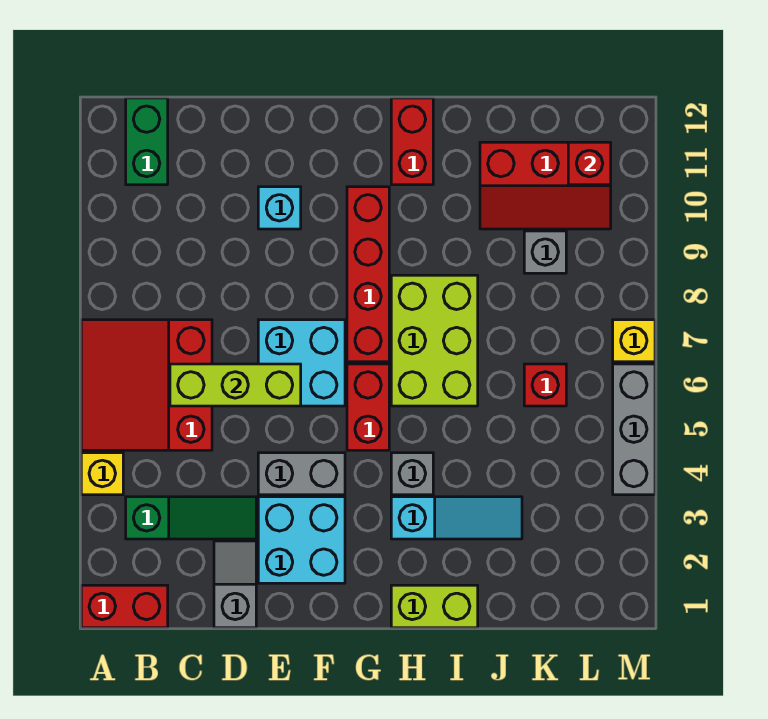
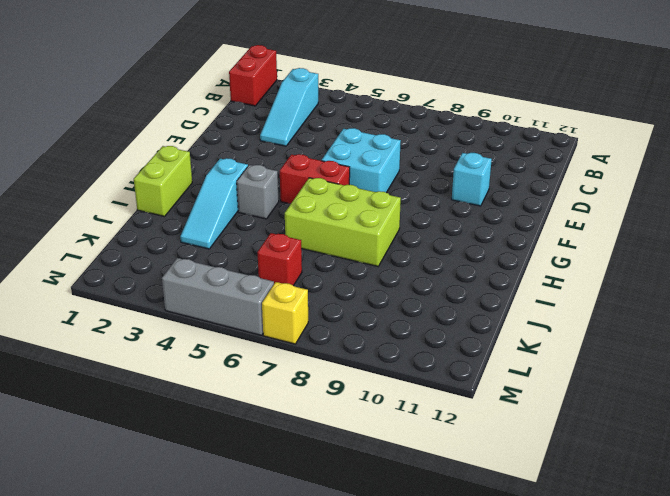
cyan slope B3:D3 level 1 top B -> green slope B3:D3 level 1 top B
none -> yellow brick A4 level 1
none -> red slope A5:C7 level 1 top C
none -> green brick B11:B12 level 1

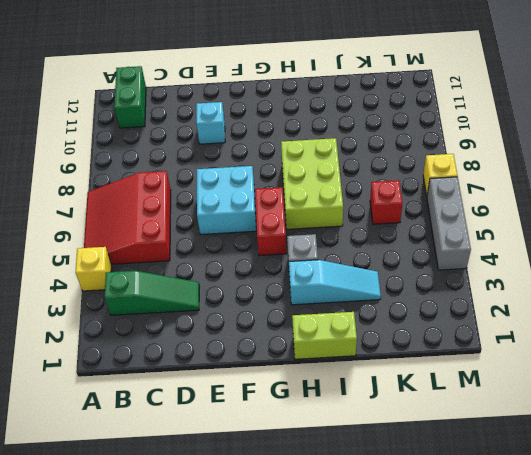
none -> red brick A1:B1 level 1
none -> grey slope D1:D2 level 1 top 1
none -> cyan brick E2:F3 level 1

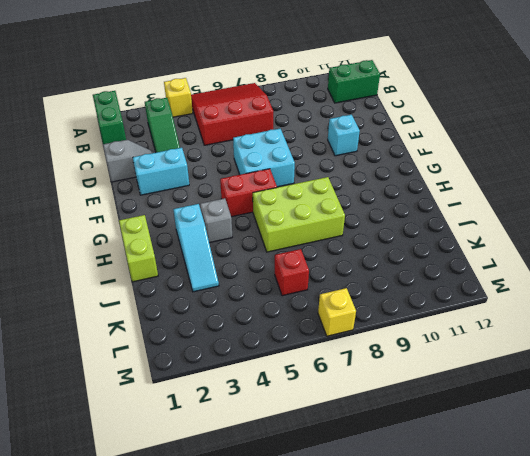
green brick A1:B1 level 1 -> red brick A1:B1 level 1
cyan brick E2:E3 level 1 -> cyan brick E2:F3 level 1
none -> grey brick E4:F4 level 1
none -> red brick G7:G10 level 1
none -> red brick H11:H12 level 1

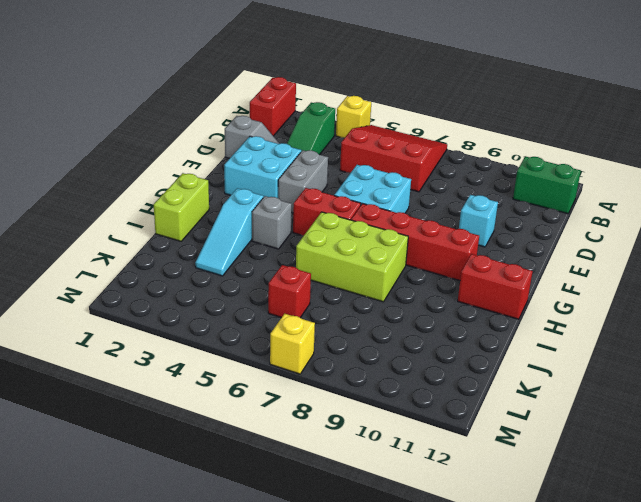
none -> red slope J10:L11 level 1 top 11
none -> grey brick K9 level 1
none -> grey brick M4:M6 level 1

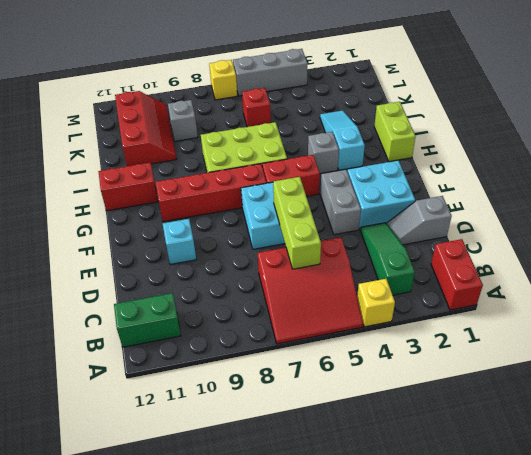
none -> red brick L11 level 2

